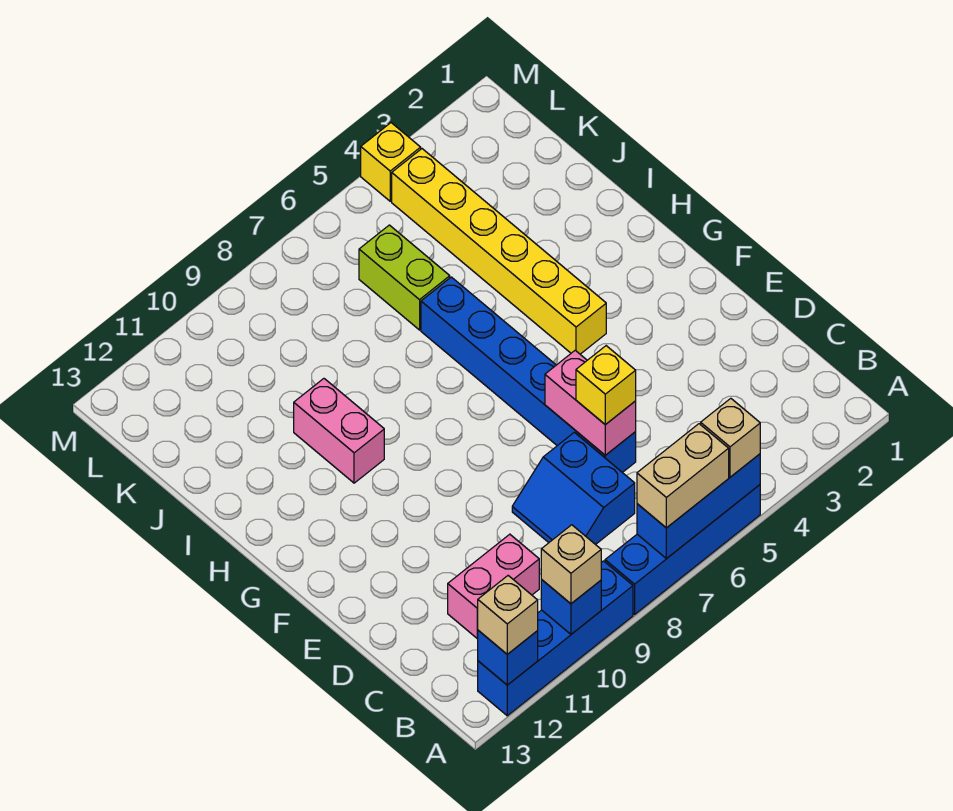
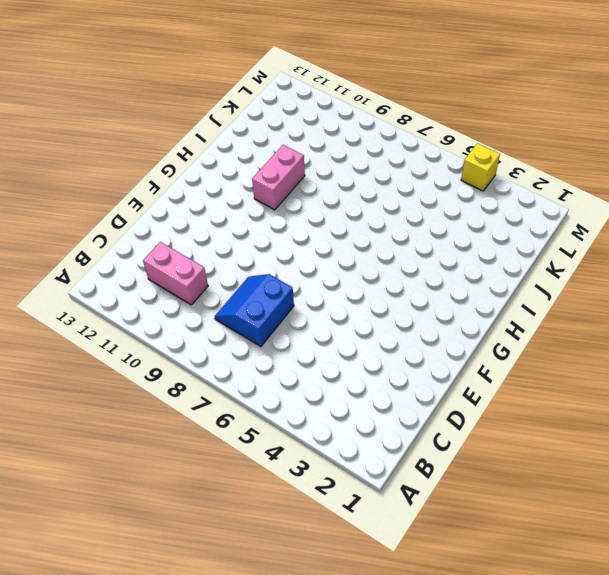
none -> blue brick A5:A8 level 1
none -> blue brick A9:A12 level 1
none -> blue brick D6:I6 level 1

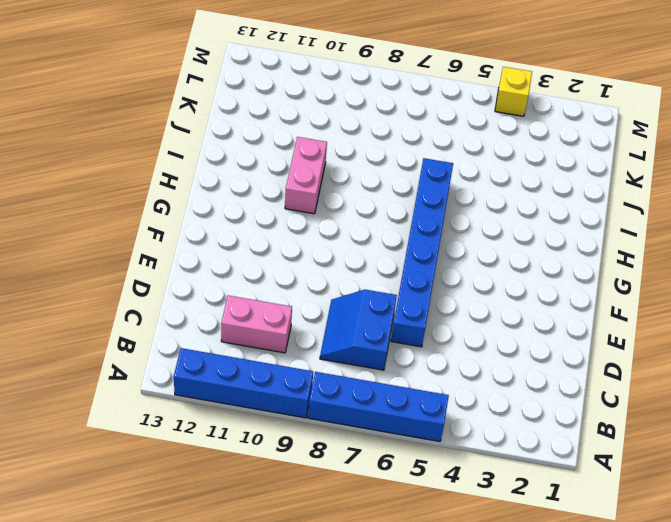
none -> yellow brick G4:L4 level 1
none -> lime brick J6:K6 level 1
none -> blue brick A5:A7 level 2

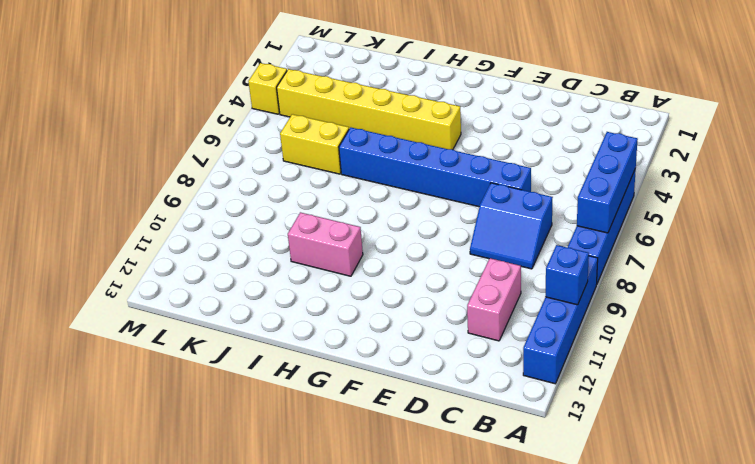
yellow brick J6:K6 level 1 -> lime brick J6:K6 level 1
none -> blue brick A12 level 2
none -> pink brick D6:E6 level 2
none -> tan brick A5 level 3

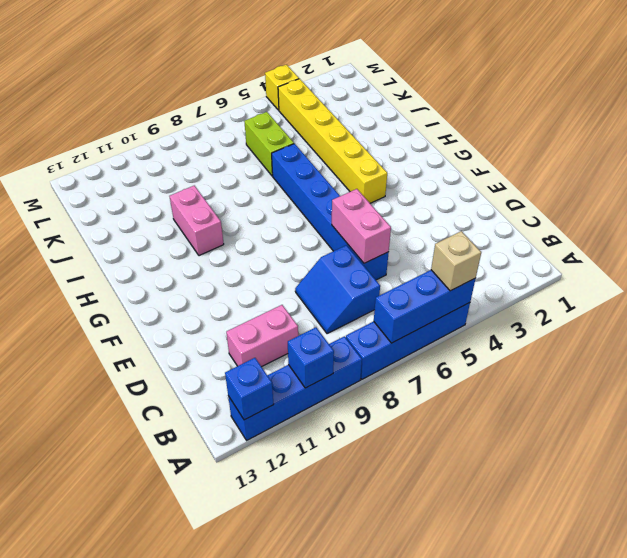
none -> tan brick A6:A7 level 3
none -> tan brick A10 level 3
none -> tan brick A12 level 3

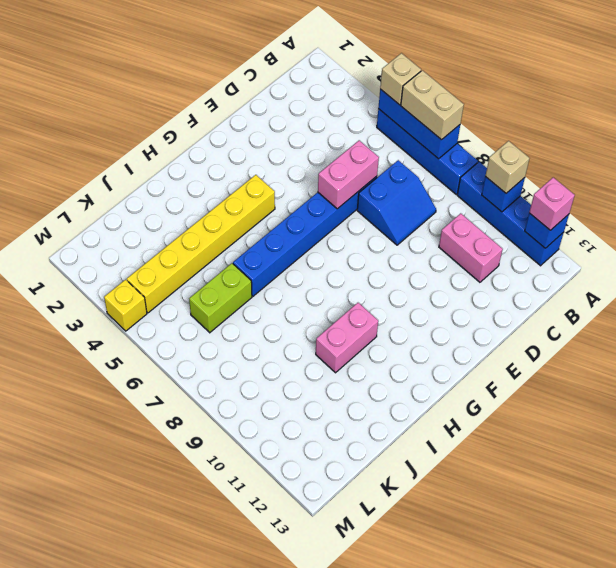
pink brick A12 level 3 -> tan brick A12 level 3
none -> yellow brick D6 level 3

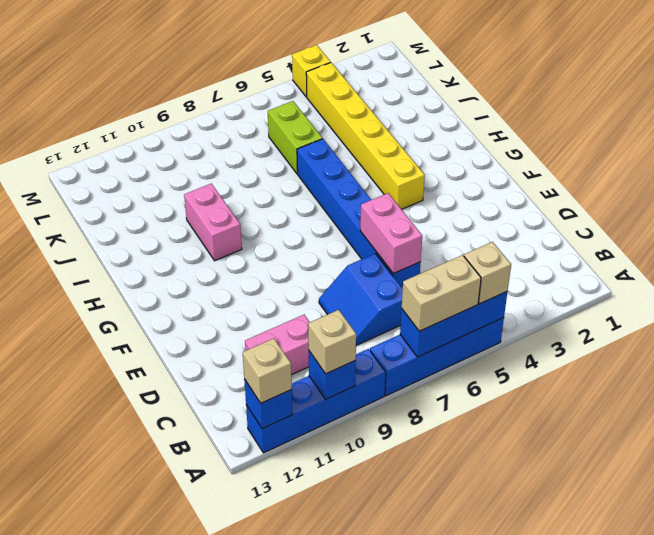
none -> yellow brick D6 level 3

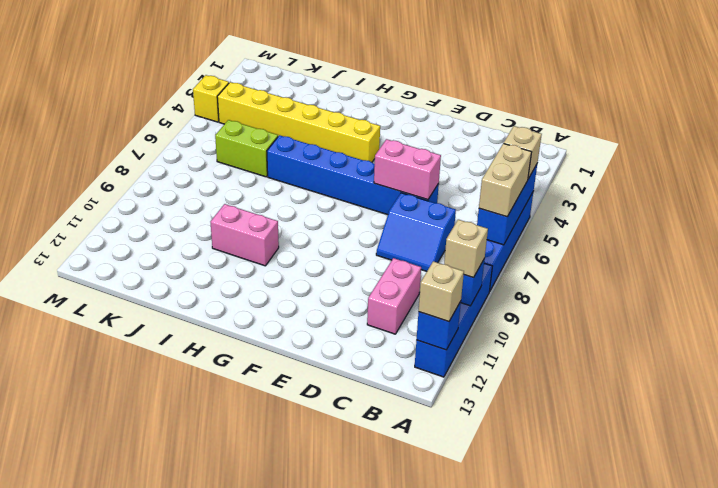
none -> yellow brick D6 level 3

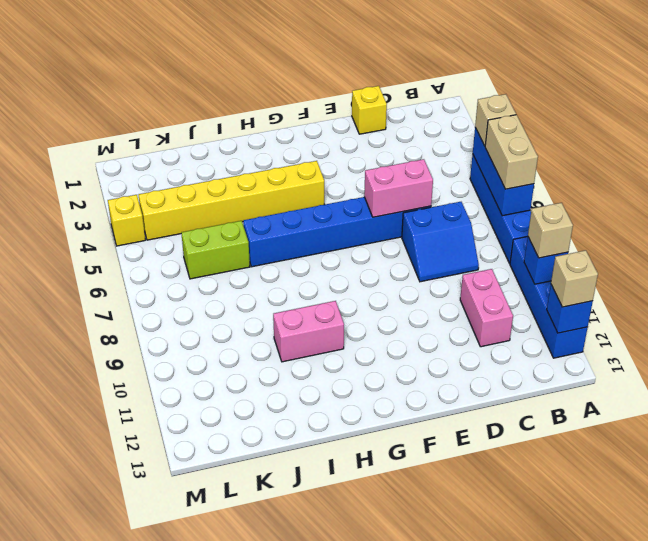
yellow brick D1 level 1 -> yellow brick D6 level 3

